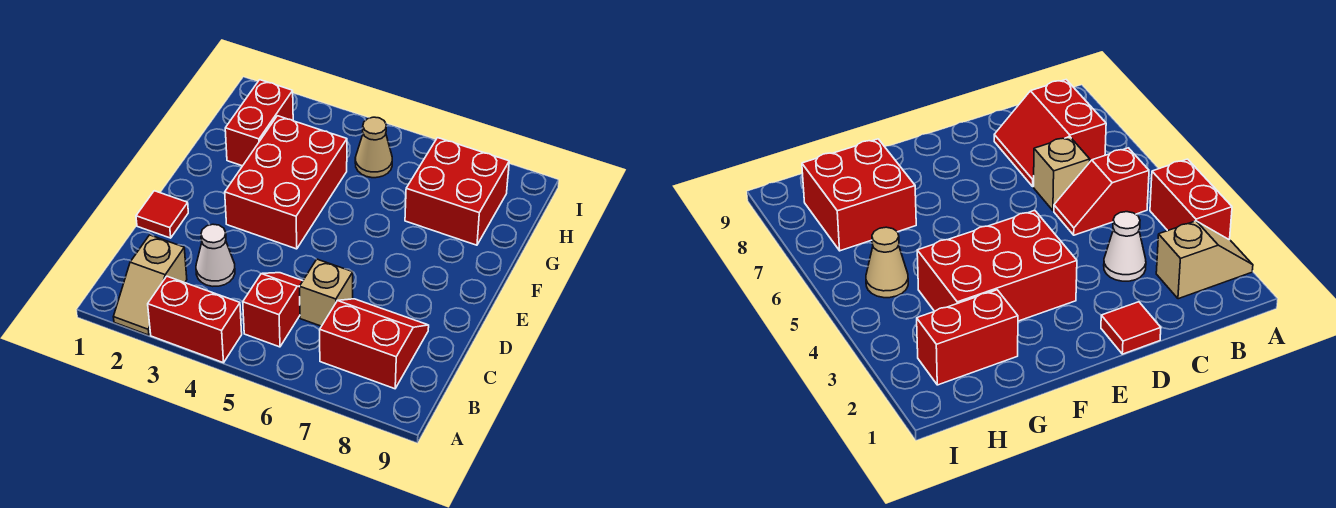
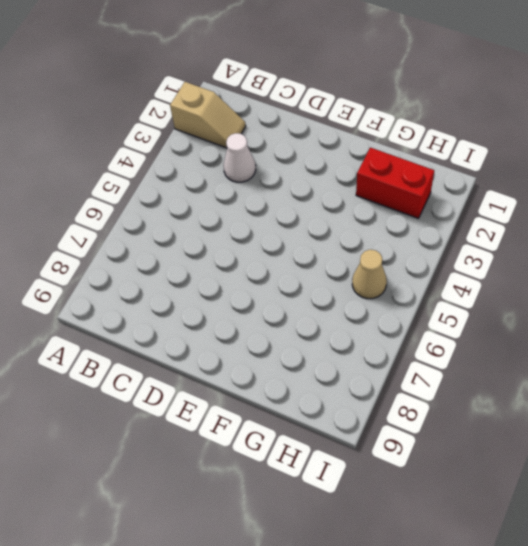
tan slope A2:B2 level 1 top A -> tan slope A2:B2 level 1 top B
none -> red brick A3:A4 level 1
none -> red slope B5:C5 level 1 top B

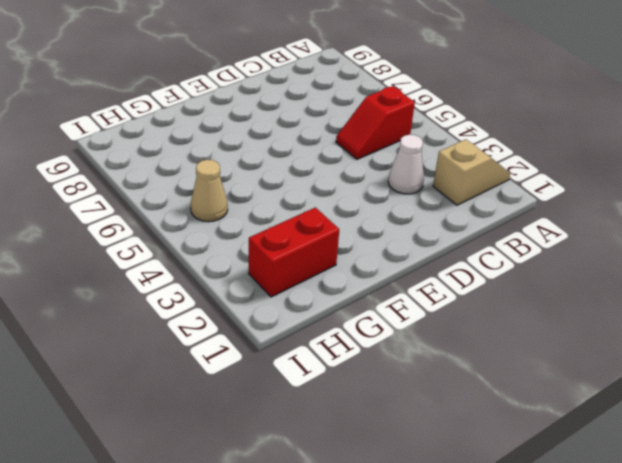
none -> red brick A3:A4 level 1
none -> red slope B7:C8 level 1 top B

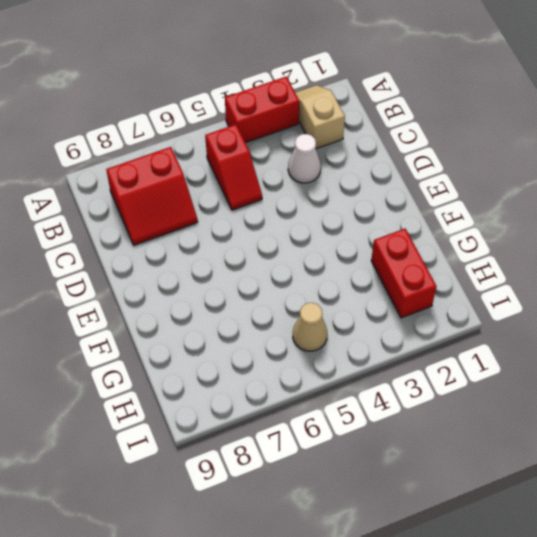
none -> tan brick C6 level 1
none -> red tile D1 level 1

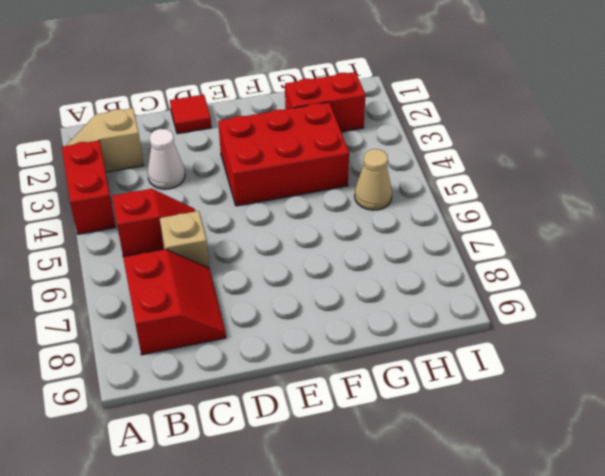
none -> red brick G7:H8 level 1

